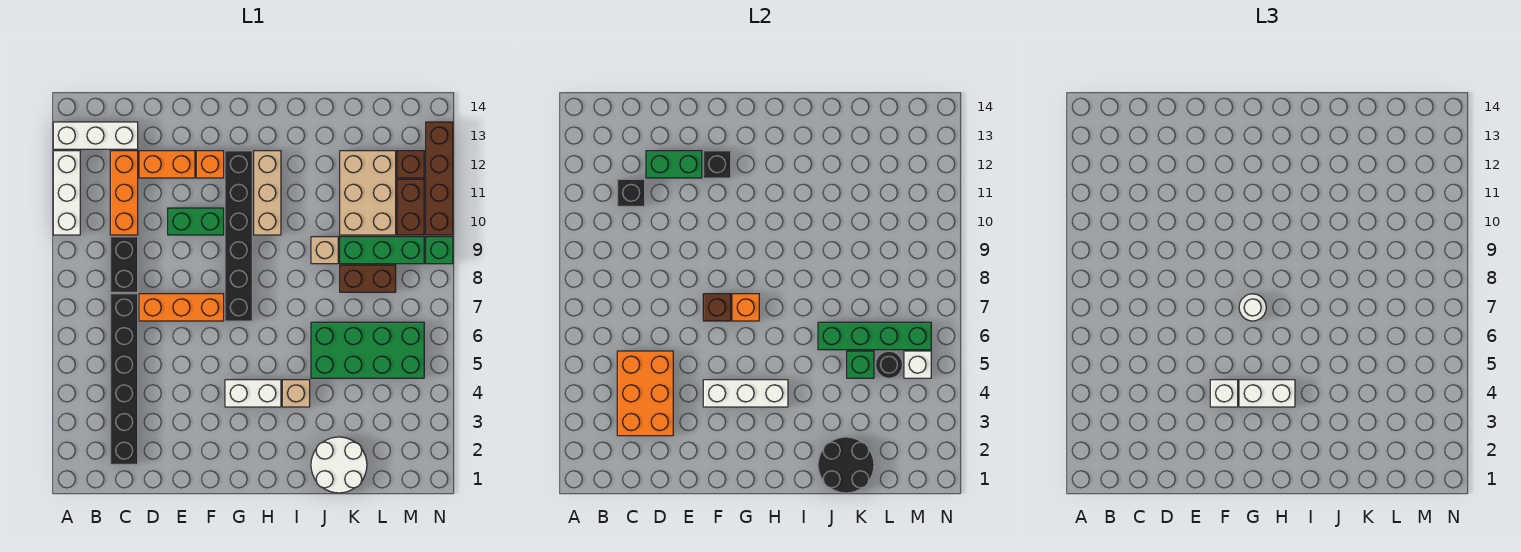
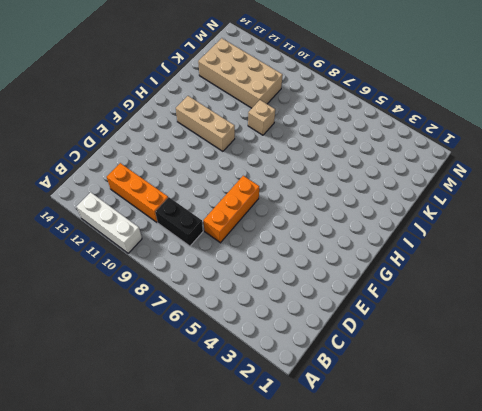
tan brick K10:L13 level 1 -> tan brick K10:L12 level 1
none -> white brick A13:C13 level 1
none -> black brick C2:C7 level 1
none -> orange brick D12:E12 level 1
none -> green brick E10:F10 level 1

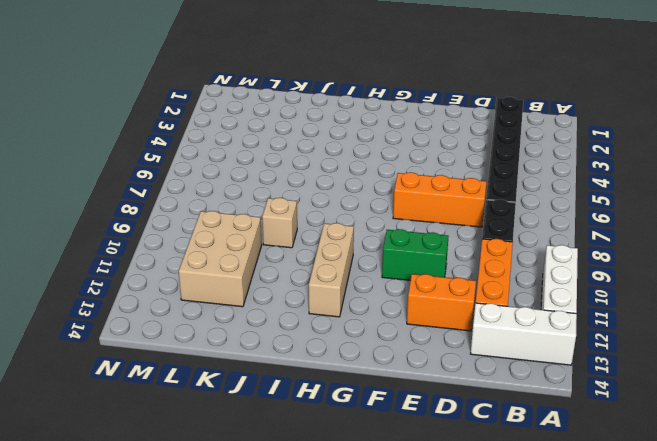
none -> orange brick F12 level 1
none -> white brick G4:H4 level 1
none -> black brick G7:G12 level 1
none -> tan brick I4 level 1

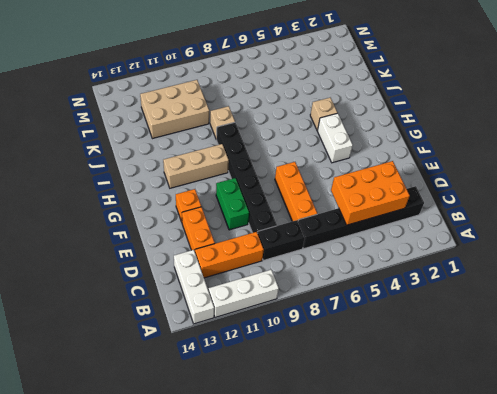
black brick D9:I9 level 1 -> black brick G7:G12 level 1
none -> white round brick J1:K2 level 1
none -> green brick J5:M6 level 1
none -> brown brick K8:L8 level 1
none -> green brick K9:M9 level 1

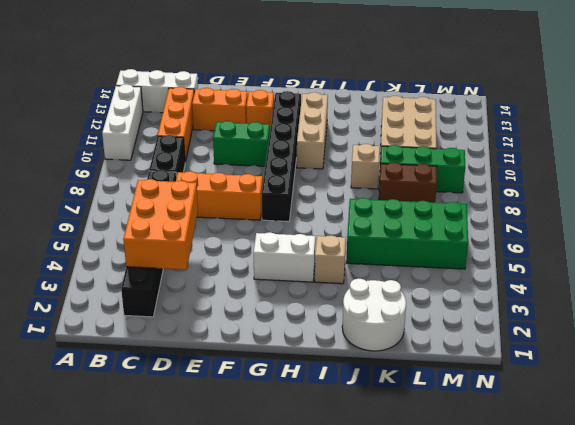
none -> brown brick M10:M11 level 1
none -> brown brick M12 level 1
none -> green brick N9 level 1
none -> brown brick N10:N13 level 1

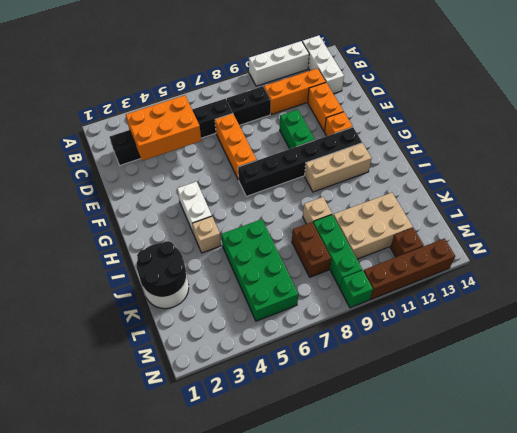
none -> brown brick M10:M11 level 1
none -> black brick C11 level 2
none -> green brick D12:E12 level 2
none -> white brick F4:H4 level 2

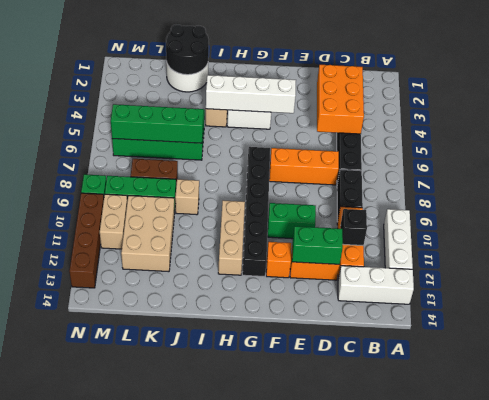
white brick F4:I4 level 2 -> white brick F4:H4 level 2
tan brick M10:M11 level 1 -> brown brick M10:M11 level 1
none -> brown brick M12 level 1
none -> brown brick F7 level 2
none -> black brick F12 level 2
none -> orange brick G7 level 2

